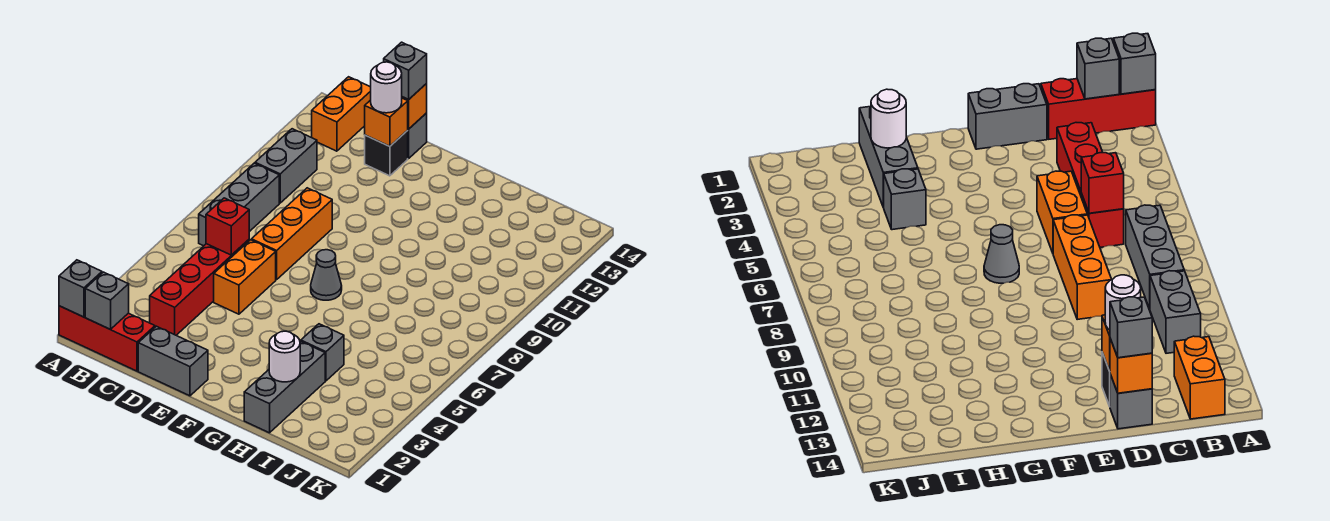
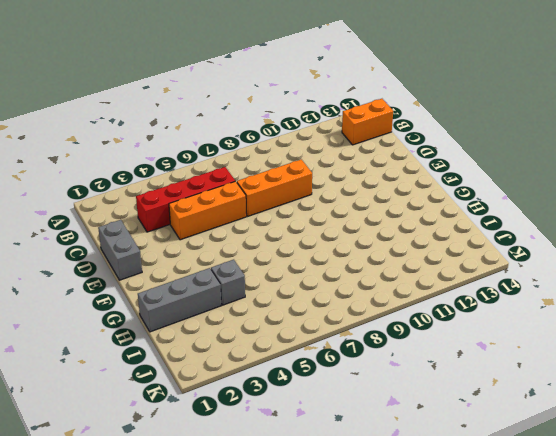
orange brick D4:D6 level 1 -> orange brick D5:D6 level 1
none -> red brick A1:C1 level 1
none -> grey brick B7:B9 level 1
none -> grey brick B10:B11 level 1

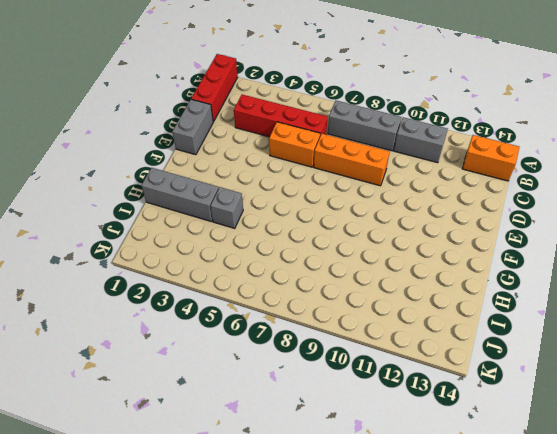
none -> black brick D13 level 1
none -> grey brick D14 level 1
none -> grey cone F7 level 1

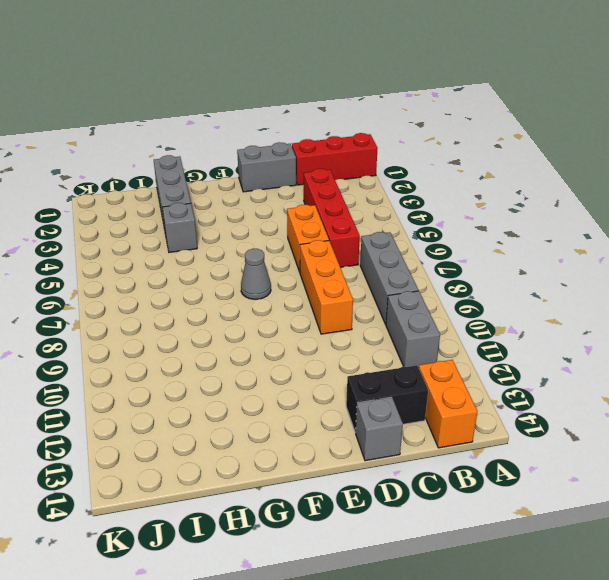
black brick C13:D13 level 1 -> black brick D13 level 1
none -> grey brick A1 level 2
none -> grey brick B1 level 2
none -> red brick C6 level 2

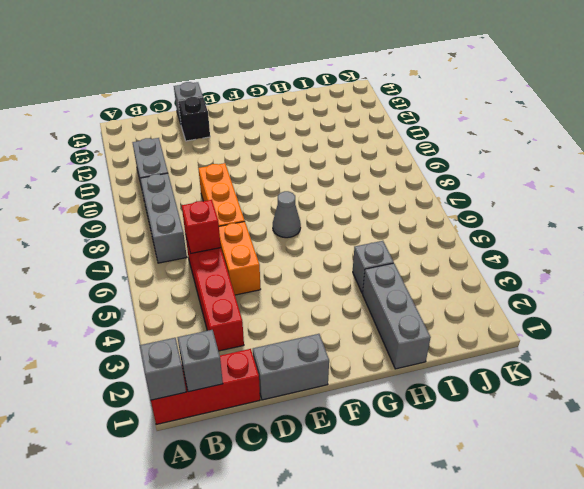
none -> orange brick B13:B14 level 1
none -> orange brick D13 level 2
none -> orange brick D14 level 2

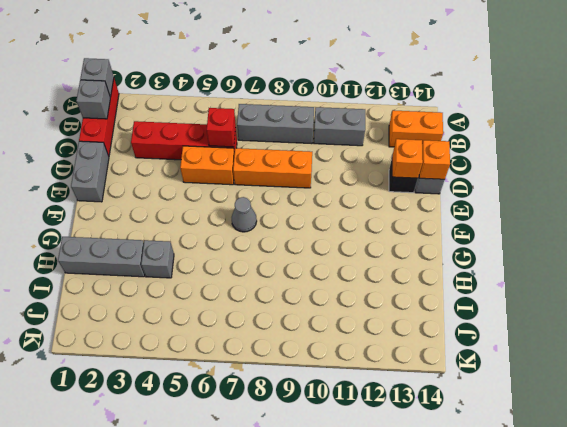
none -> white round brick H2 level 2
none -> white round brick D13 level 3
none -> grey brick D14 level 3

